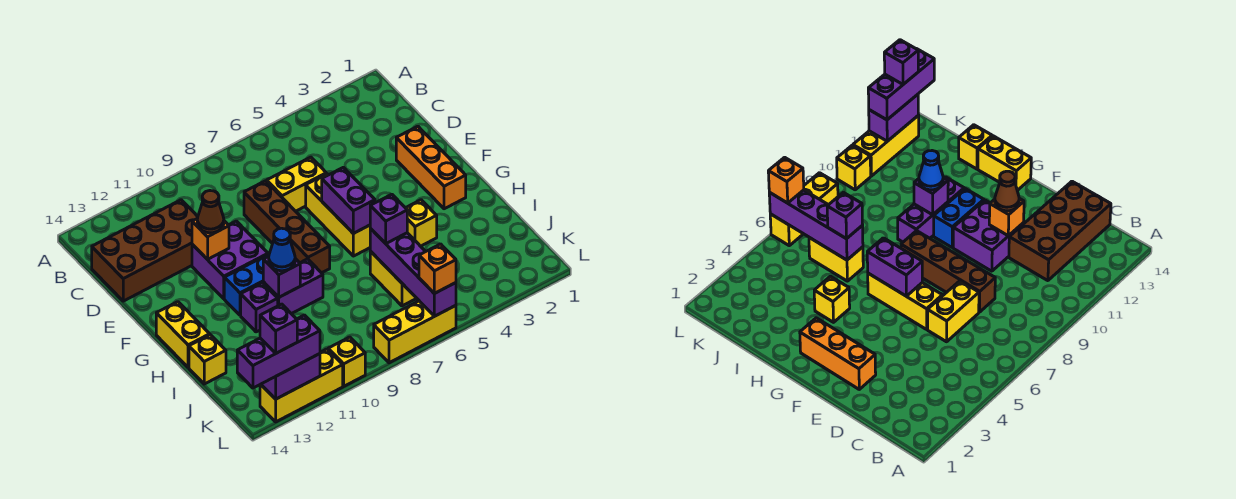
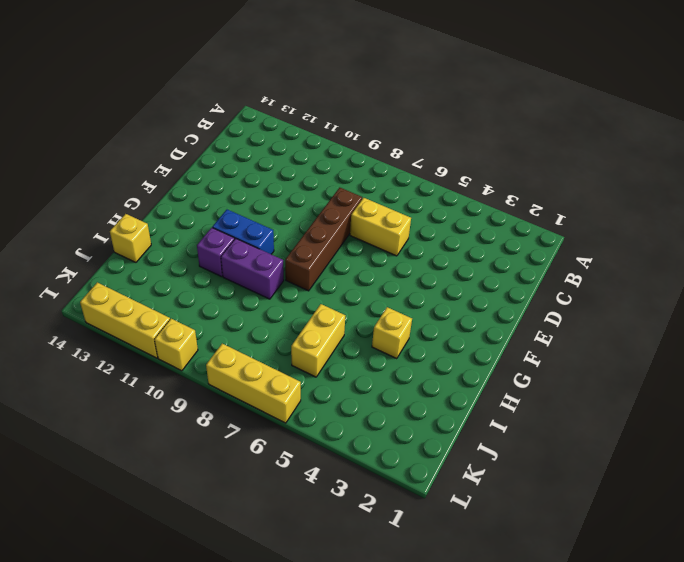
none -> brown brick C11:D14 level 1
none -> orange brick E2:G2 level 1
none -> yellow brick E6:G6 level 1

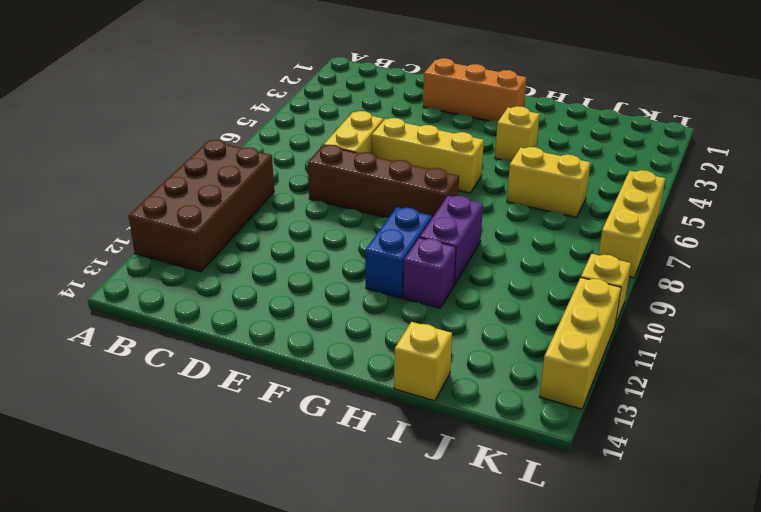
brown brick A9:B12 level 1 -> brown brick C11:D14 level 1
none -> purple brick E10:F11 level 1
none -> yellow brick G14:H14 level 1
none -> orange brick E11 level 2

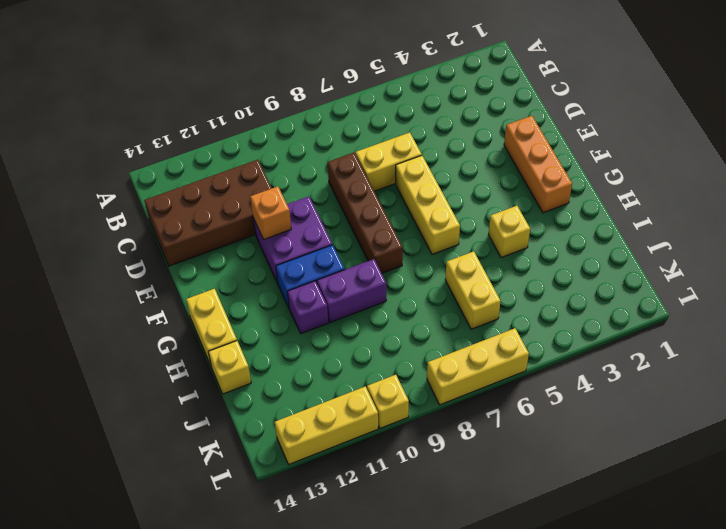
none -> purple brick F6:G6 level 2
none -> purple brick H10 level 2
none -> purple brick I6:L6 level 2

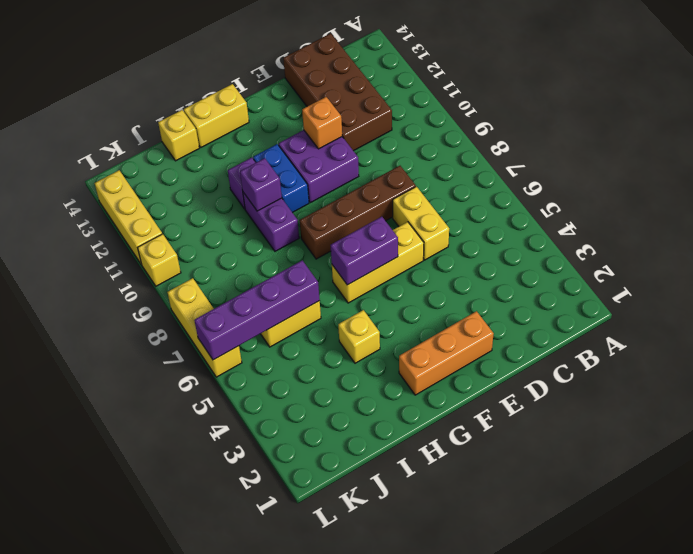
none -> purple brick L12:L13 level 2
none -> brown cone E11 level 3
none -> blue cone H10 level 3

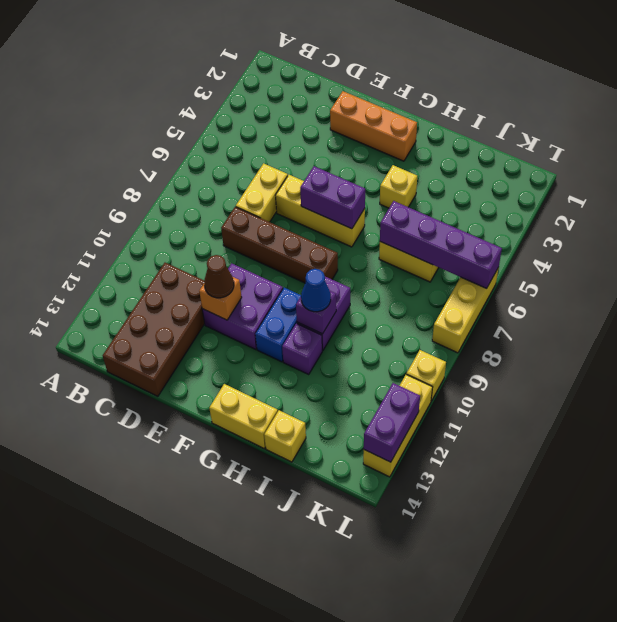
none -> purple brick I6 level 3
none -> orange brick L6 level 3
none -> purple brick L12:L14 level 3

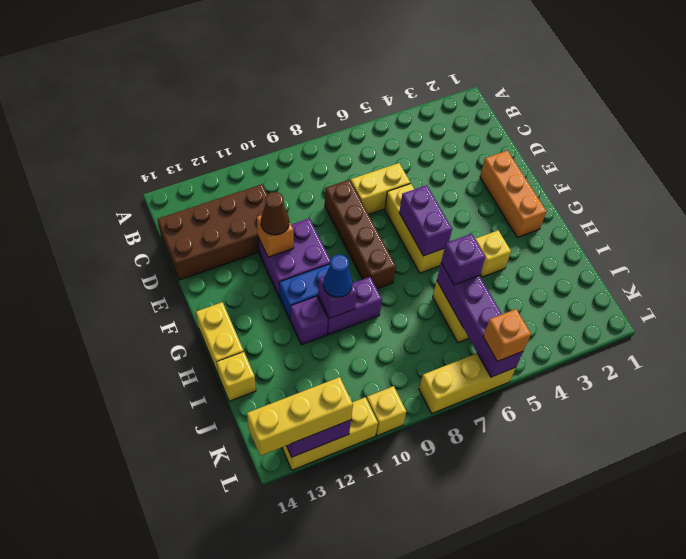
yellow brick L12:L14 level 3 -> purple brick L12:L14 level 3
none -> purple brick L13 level 4

